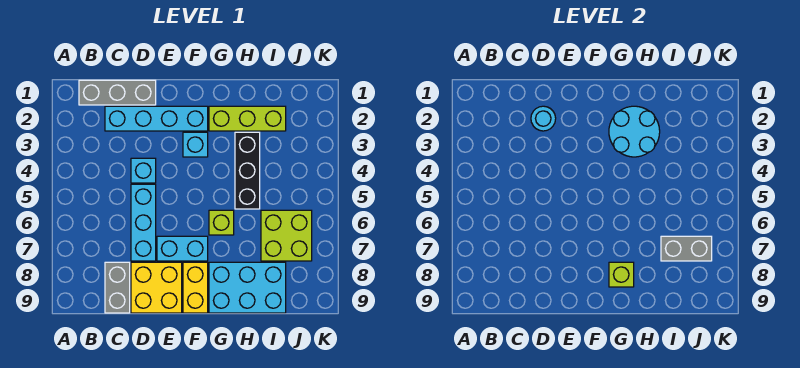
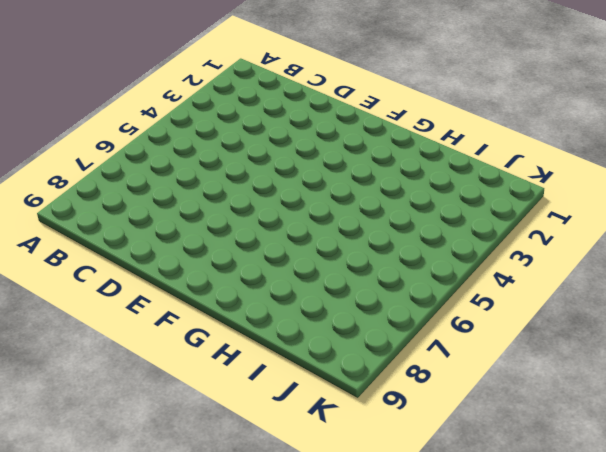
none -> grey brick B1:D1 level 1
none -> cyan brick C2:F2 level 1
none -> grey brick C8:C9 level 1

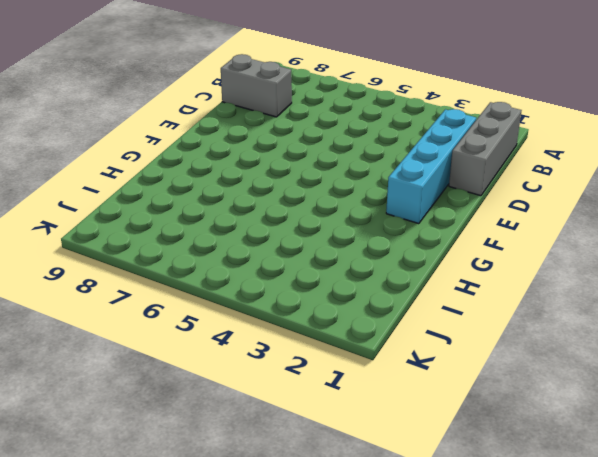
none -> cyan brick D4 level 1
none -> cyan brick D5:D7 level 1
none -> yellow brick D8:E9 level 1

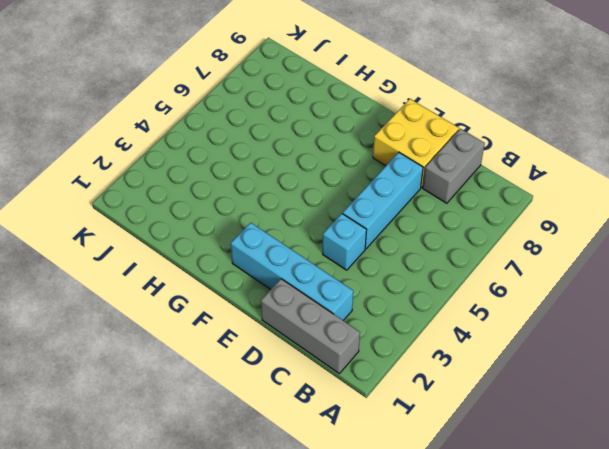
none -> cyan brick E7:F7 level 1
none -> cyan brick F3 level 1
none -> yellow brick F8:F9 level 1

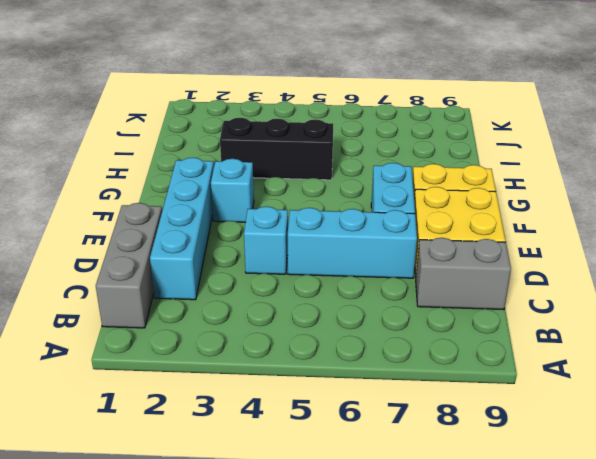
none -> lime brick G2:I2 level 1
none -> lime brick G6 level 1
none -> cyan brick G8:I9 level 1

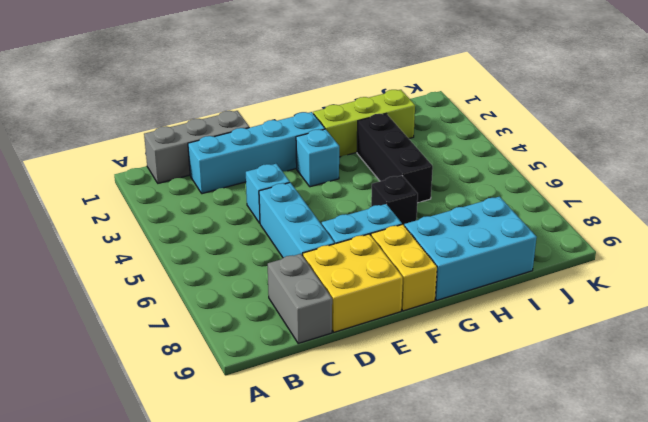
black brick G6 level 1 -> lime brick G6 level 1
none -> lime brick I6:J7 level 1
none -> cyan round brick D2 level 2
none -> cyan round brick G2:H3 level 2

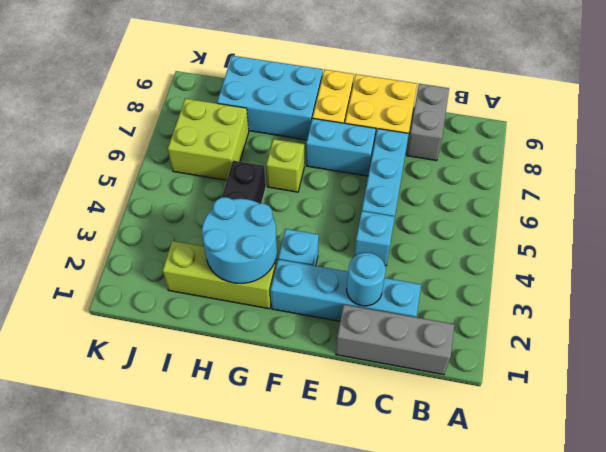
none -> lime brick G8 level 2
none -> grey brick I7:J7 level 2

